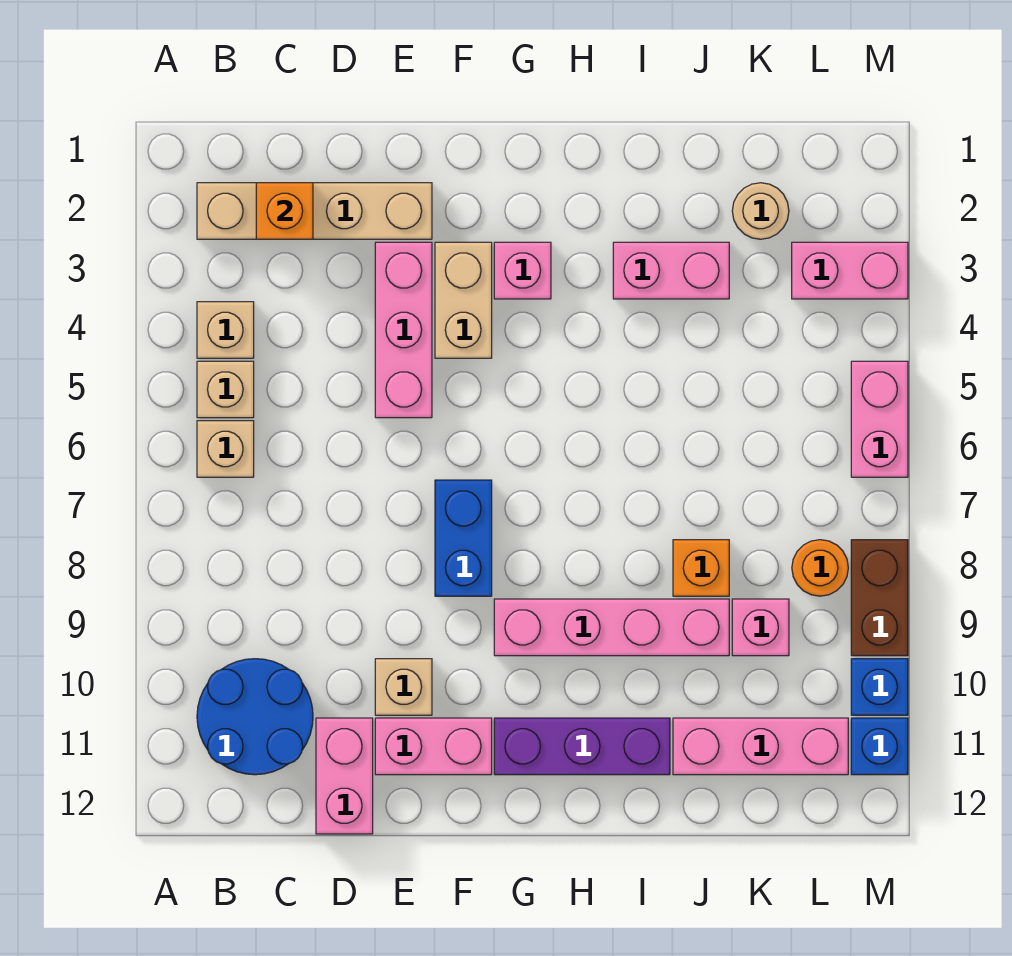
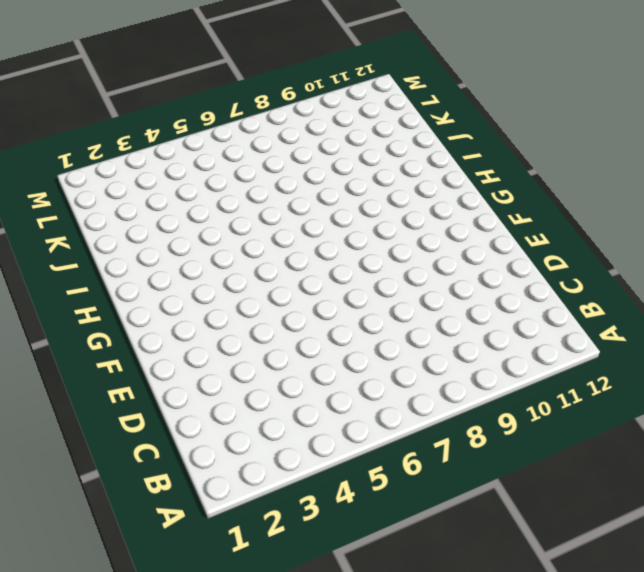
none -> tan brick B2:E2 level 1
none -> tan brick B4 level 1
none -> tan brick B5 level 1

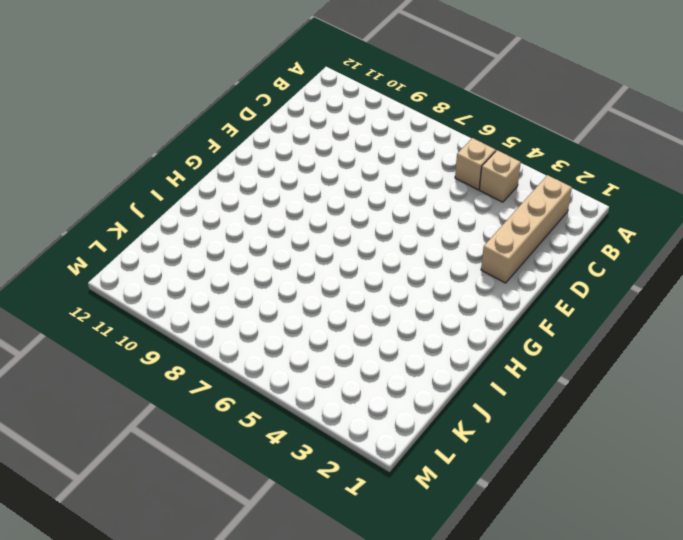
none -> tan brick B6 level 1
none -> blue round brick B10:C11 level 1
none -> pink brick D11:D12 level 1

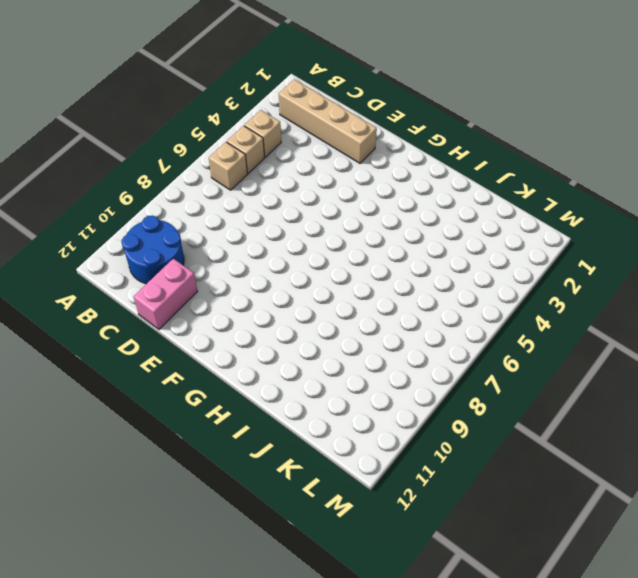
none -> pink brick E3:E5 level 1
none -> tan brick E10 level 1
none -> pink brick E11:F11 level 1

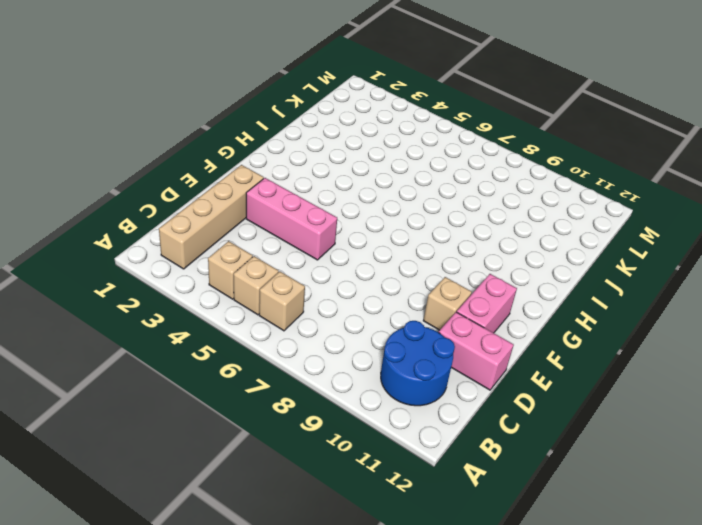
none -> tan brick F3:F4 level 1
none -> blue brick F7:F8 level 1
none -> pink brick G3 level 1

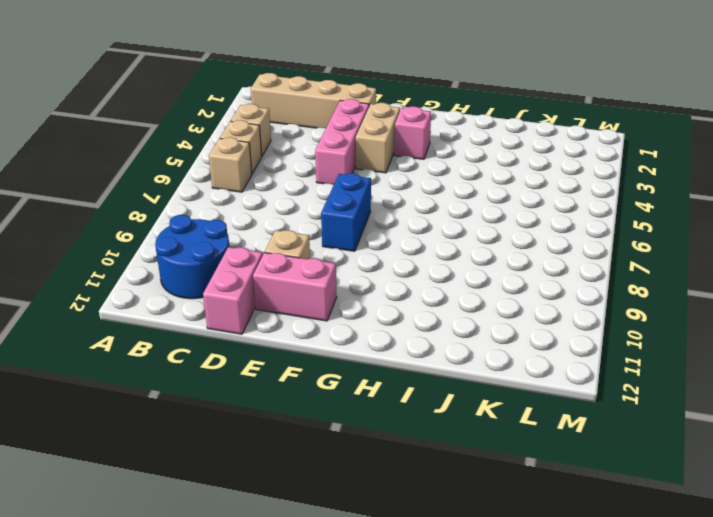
none -> pink brick G9:J9 level 1
none -> purple brick G11:I11 level 1
none -> pink brick I3:J3 level 1

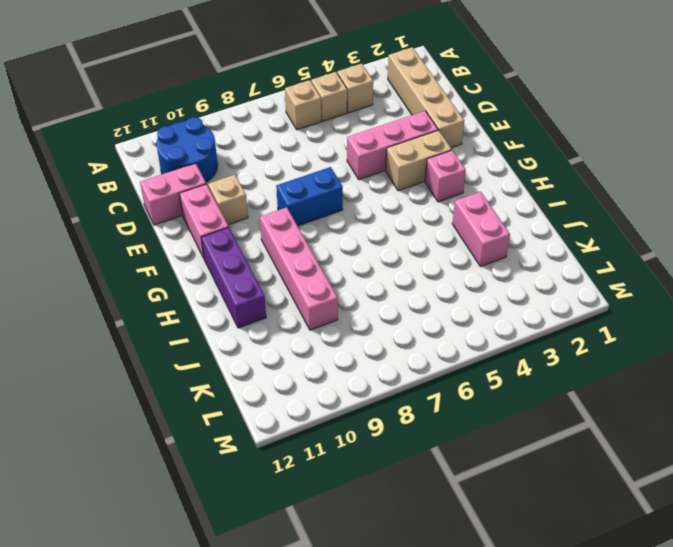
none -> orange brick J8 level 1
none -> pink brick J11:L11 level 1
none -> tan round brick K2 level 1

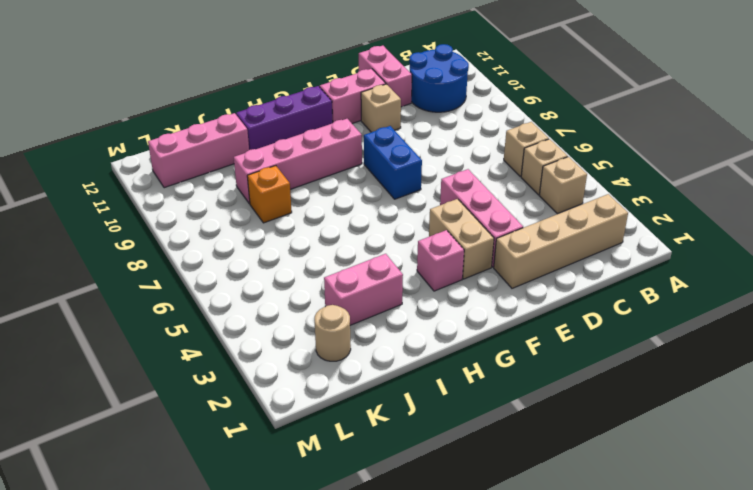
none -> pink brick K9 level 1
none -> pink brick L3:M3 level 1
none -> orange round brick L8 level 1

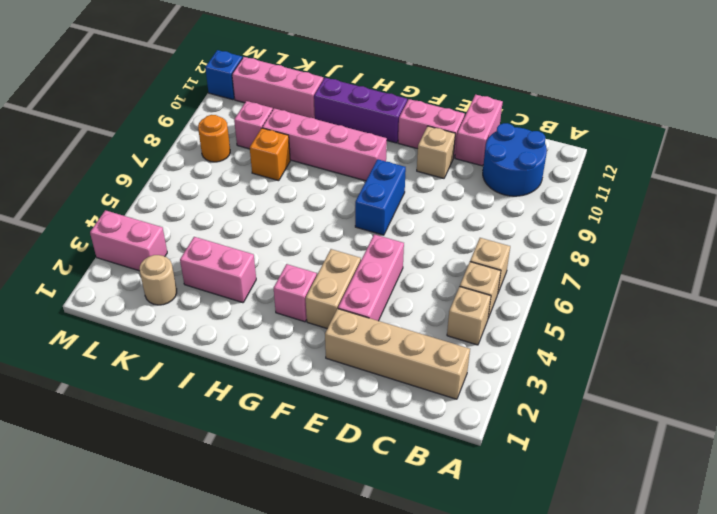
none -> pink brick M5:M6 level 1
none -> brown brick M8:M9 level 1
none -> blue brick M10 level 1

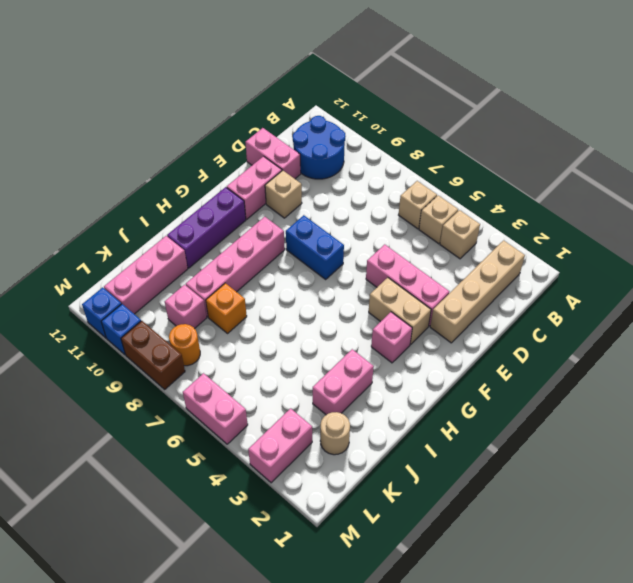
none -> orange brick C2 level 2

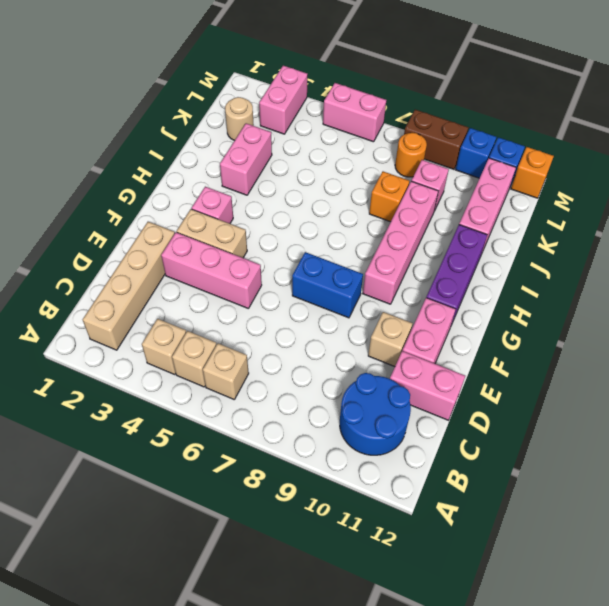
orange brick M12 level 1 -> orange brick C2 level 2

